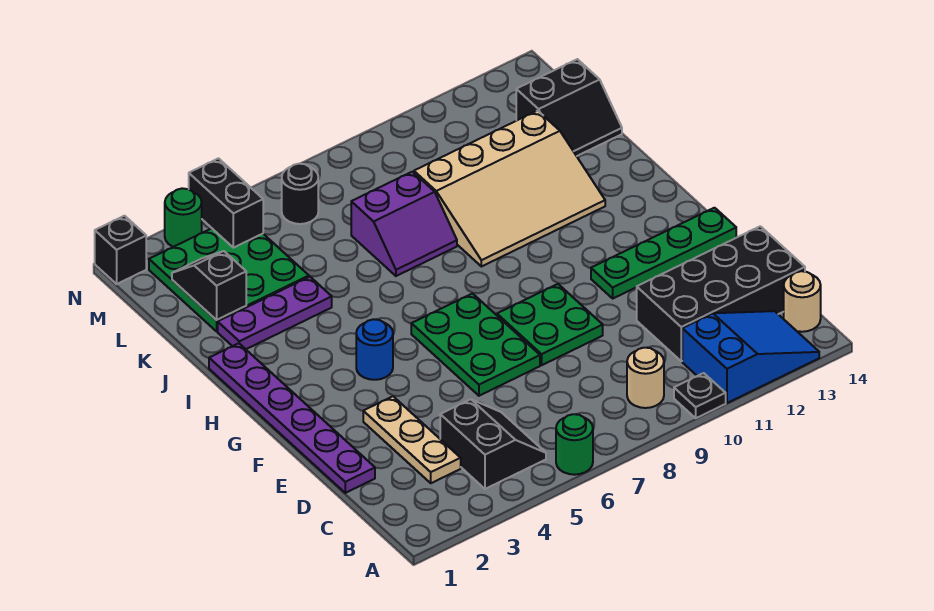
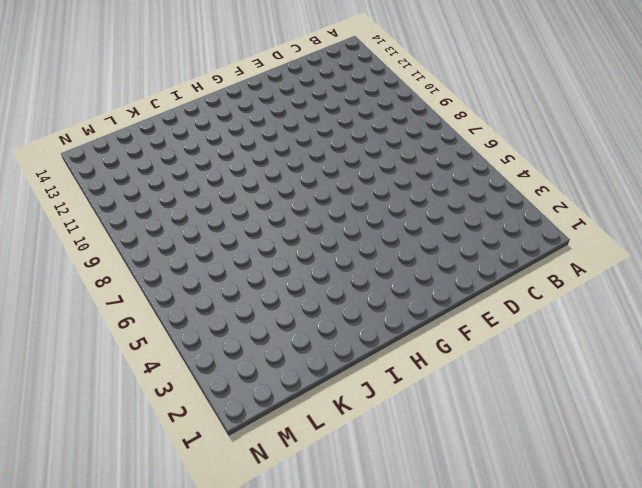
none -> green round brick A6 level 1
none -> black plate A10 level 1
none -> blue slope A11:B13 level 1 top 11

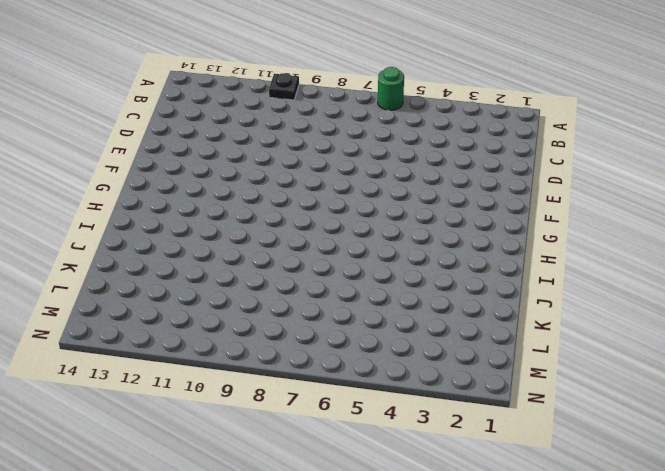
none -> blue slope A11:B13 level 1 top 11
none -> black slope B4:C5 level 1 top 4
none -> tan round brick B9 level 1

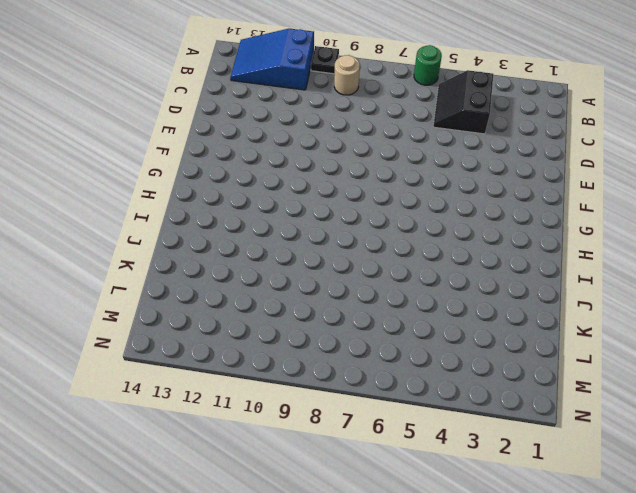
none -> tan round brick B14 level 1
none -> tan plate C3:E3 level 1
none -> black brick C11:D14 level 1

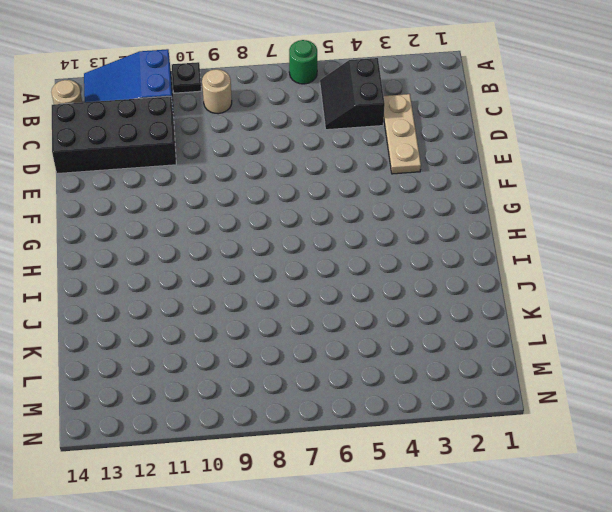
none -> purple plate D1:I1 level 1
none -> green plate E6:G7 level 1
none -> green plate E8:F9 level 1

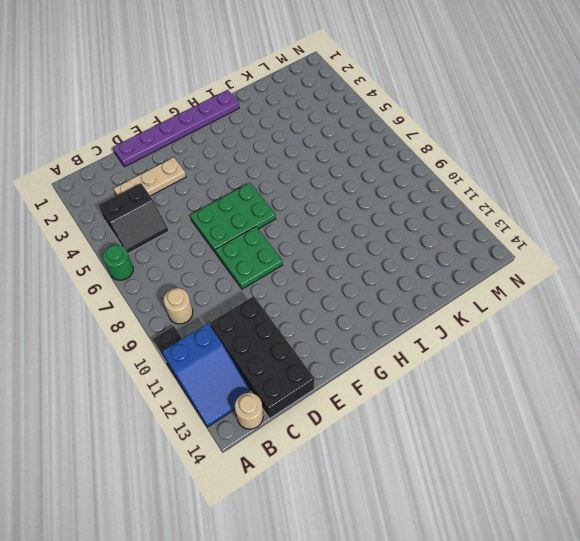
none -> green plate F11:F14 level 1
none -> blue round brick G4 level 1
none -> tan slope I9:K12 level 1 top K

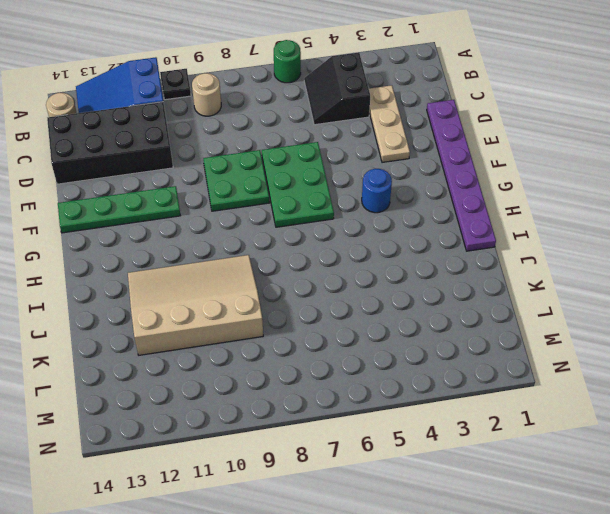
none -> purple plate J2:J4 level 1
none -> purple slope J7:K8 level 1 top K
none -> green plate K2:M4 level 1

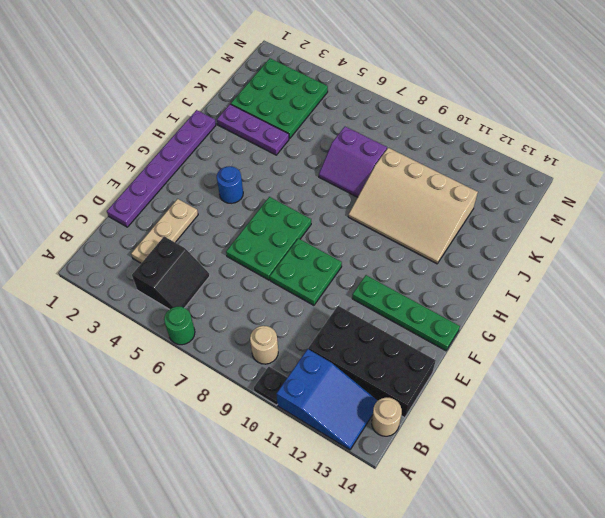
none -> black slope K13:L14 level 1 top L
none -> black round brick M6 level 1
none -> black brick N1 level 1

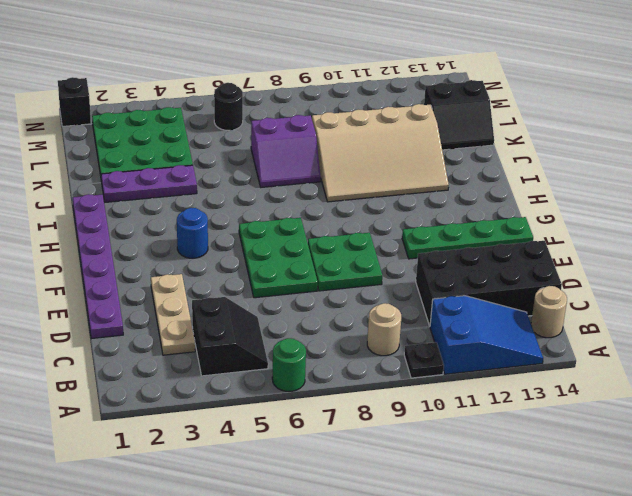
none -> green round brick N3 level 1
none -> black slope K2:L2 level 2 top K
none -> black brick M4:N4 level 2

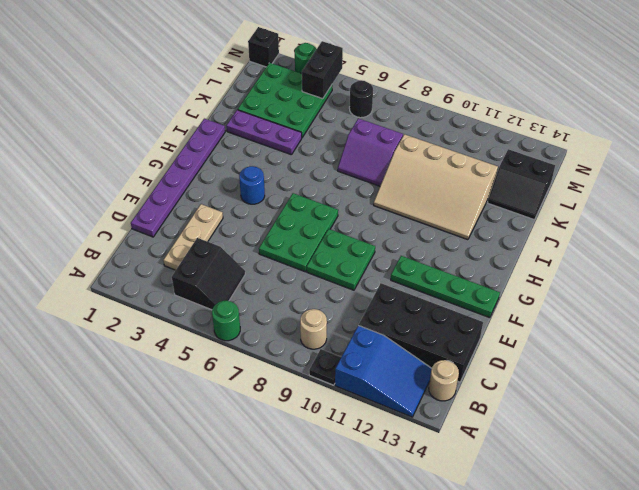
none -> black slope K2:L2 level 2 top K

